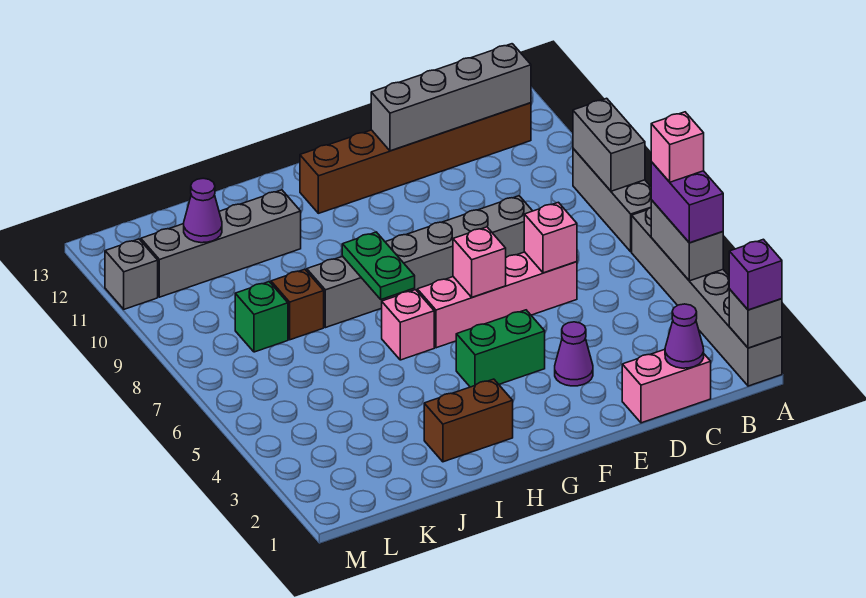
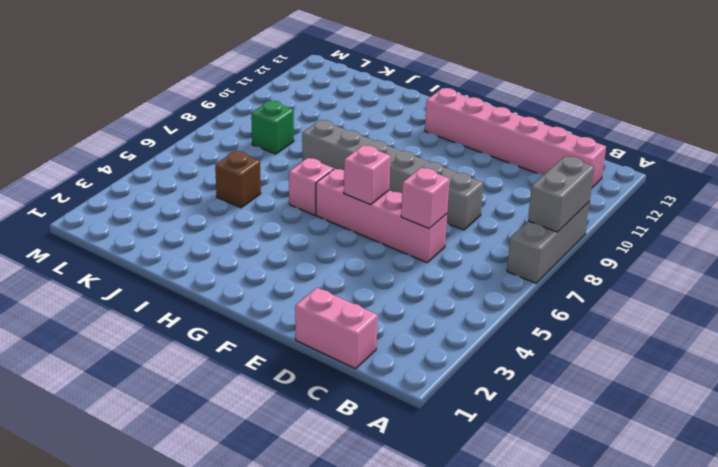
pink brick B12:G12 level 1 -> brown brick B12:G12 level 1
brown brick J5 level 1 -> brown brick J8 level 1
none -> grey brick A1:A6 level 1
none -> purple cone E3 level 1
none -> green brick F4:G4 level 1

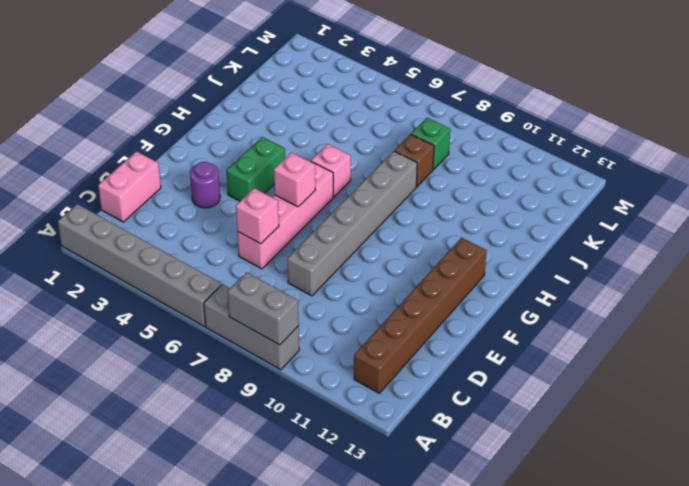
purple round brick E3 level 1 -> purple cone E3 level 1
none -> brown brick H2:I2 level 1
none -> grey brick I11:L11 level 1
none -> grey brick M11 level 1

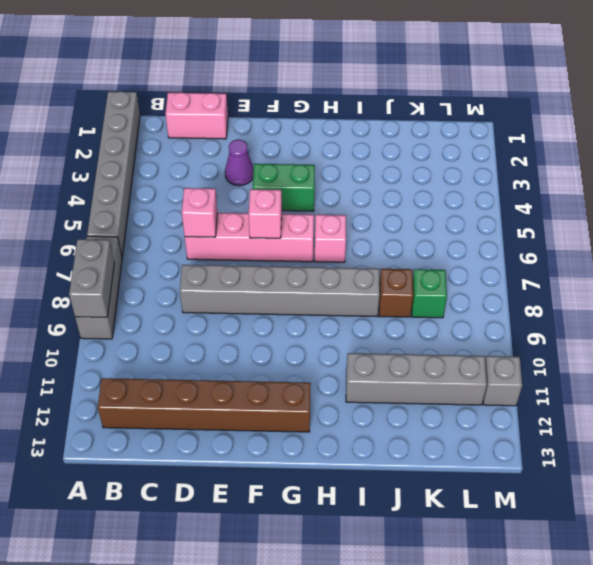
none -> brown brick H2:I2 level 1
none -> grey brick A1 level 2
none -> grey brick A4:A5 level 2

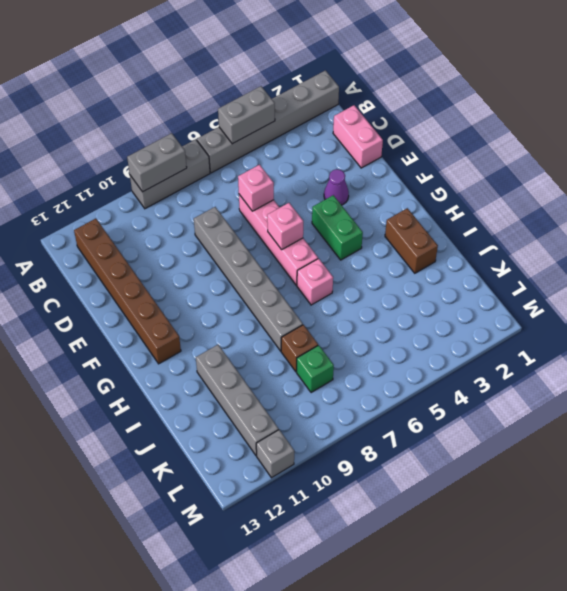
none -> grey brick A1 level 2
none -> grey brick B12:E12 level 2
none -> purple cone C1 level 2

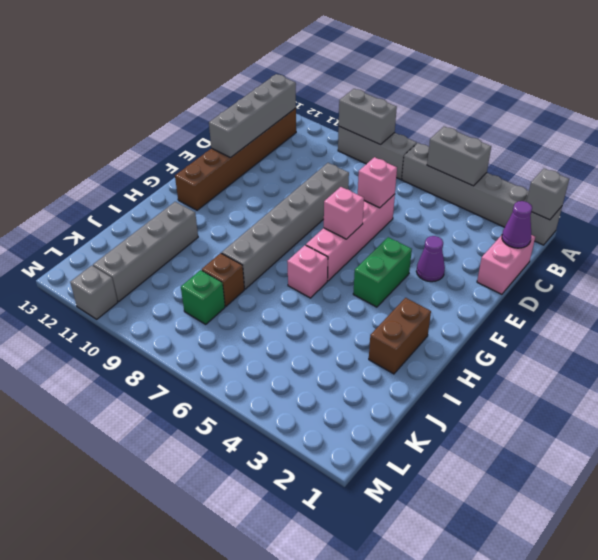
none -> green plate H7:H8 level 2
none -> purple cone K11 level 2
none -> purple brick A1 level 3

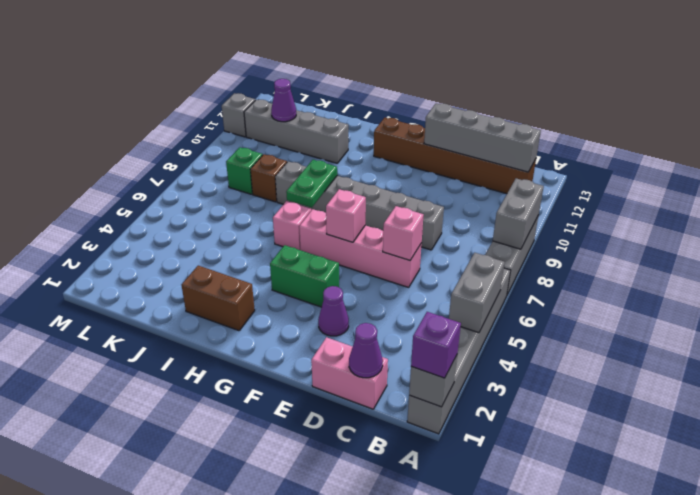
none -> purple brick A4:A5 level 3
none -> pink brick A5 level 4

